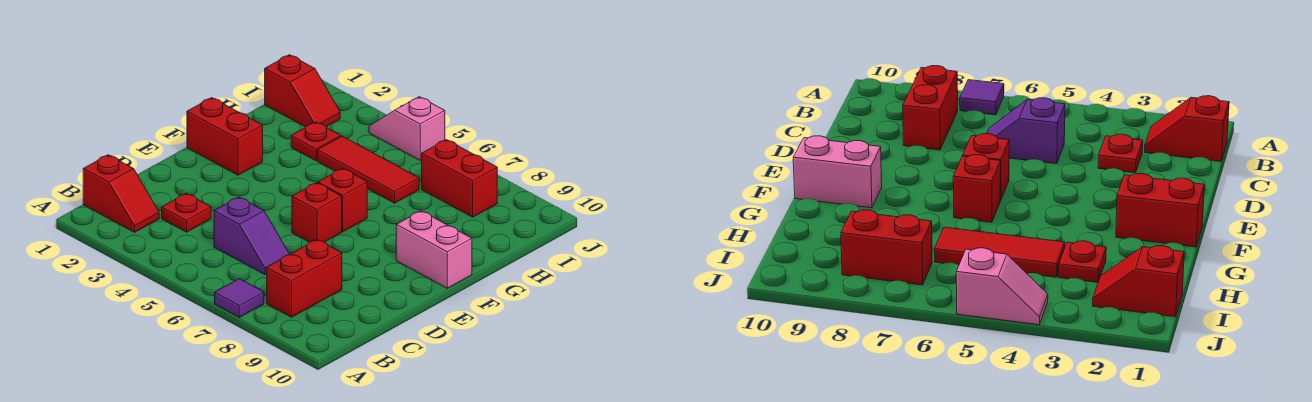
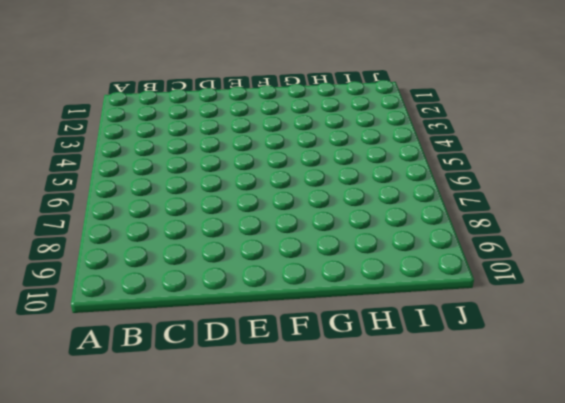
none -> purple tile A7 level 1
none -> red slope B1:B2 level 1 top 1
none -> red brick B8:C8 level 1

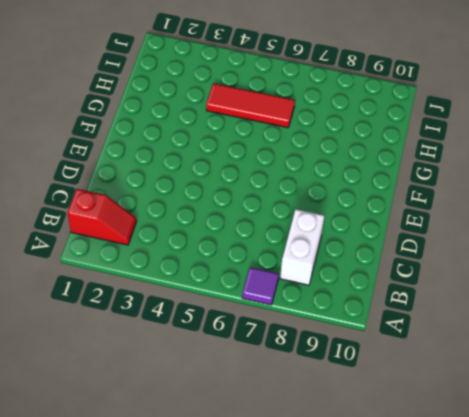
white brick B8:C8 level 1 -> red brick B8:C8 level 1
none -> red plate C3 level 1
none -> purple slope C5:C6 level 1 top 5
none -> red brick E6 level 1

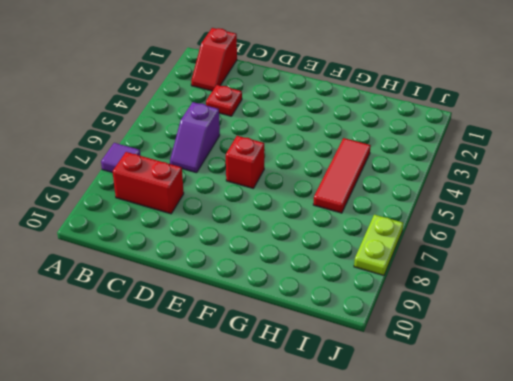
lime plate J7:J8 level 1 -> none
none -> red brick F1:F2 level 1
none -> red brick F6 level 1
none -> pink brick F9:F10 level 1

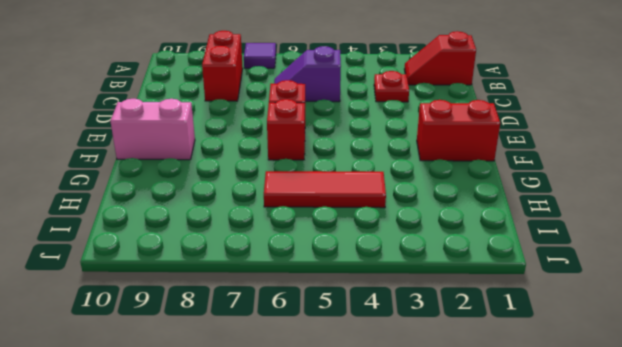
none -> red plate H3 level 1
none -> red slope I1:I2 level 1 top 1
none -> red brick I7:I8 level 1

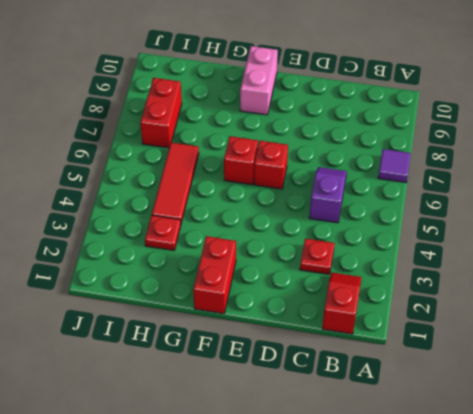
none -> red brick B8:C8 level 1
none -> red slope I1:I2 level 1 top 1
none -> pink slope J4:J5 level 1 top 5

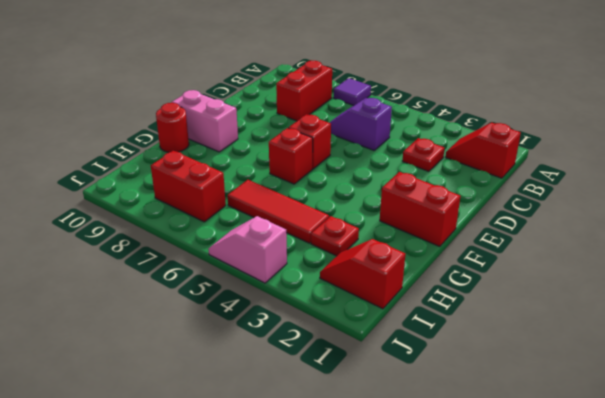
red round brick G10 level 1 -> none
pink slope J4:J5 level 1 top 4 -> pink slope J4:J5 level 1 top 5

